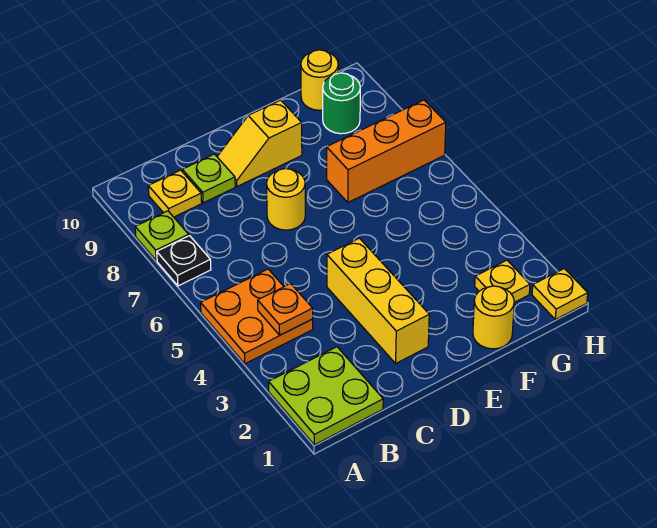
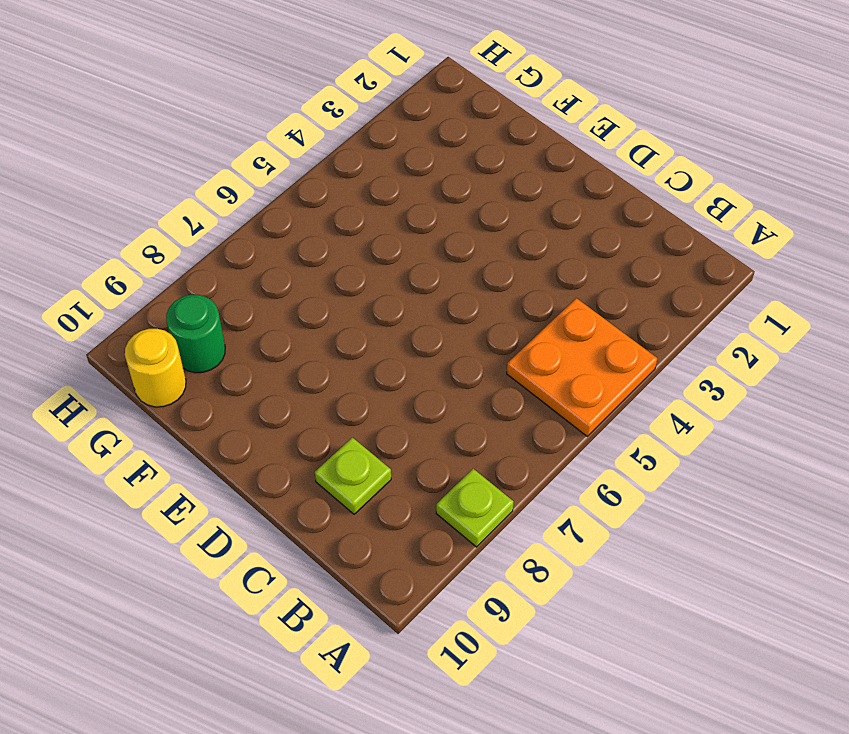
none -> lime plate A1:B2 level 1
none -> black plate A7 level 1
none -> yellow plate B9 level 1

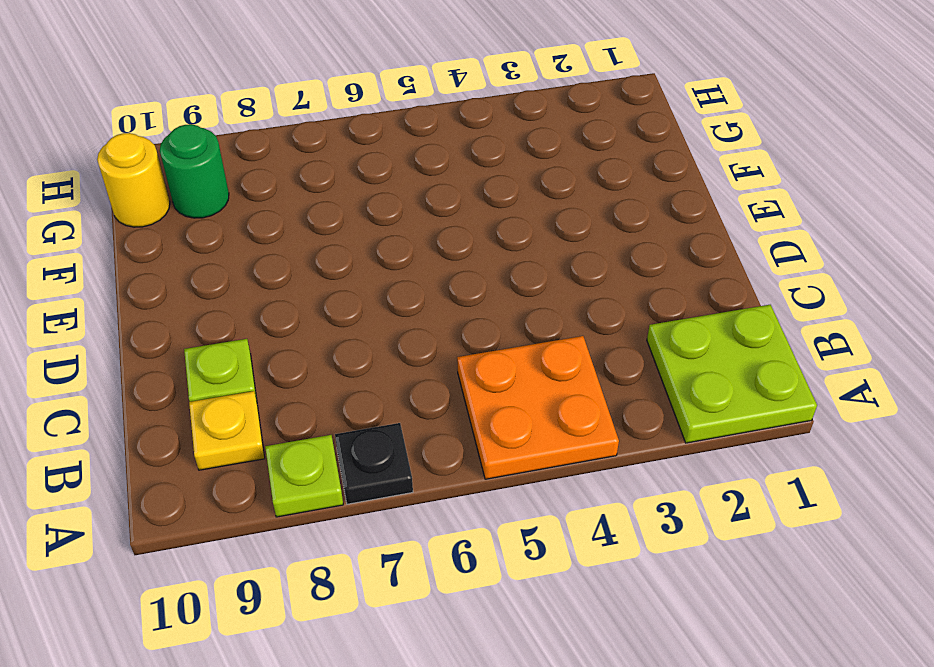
none -> yellow brick D2:D4 level 1
none -> yellow round brick D7 level 1
none -> yellow slope D9:E9 level 1 top E

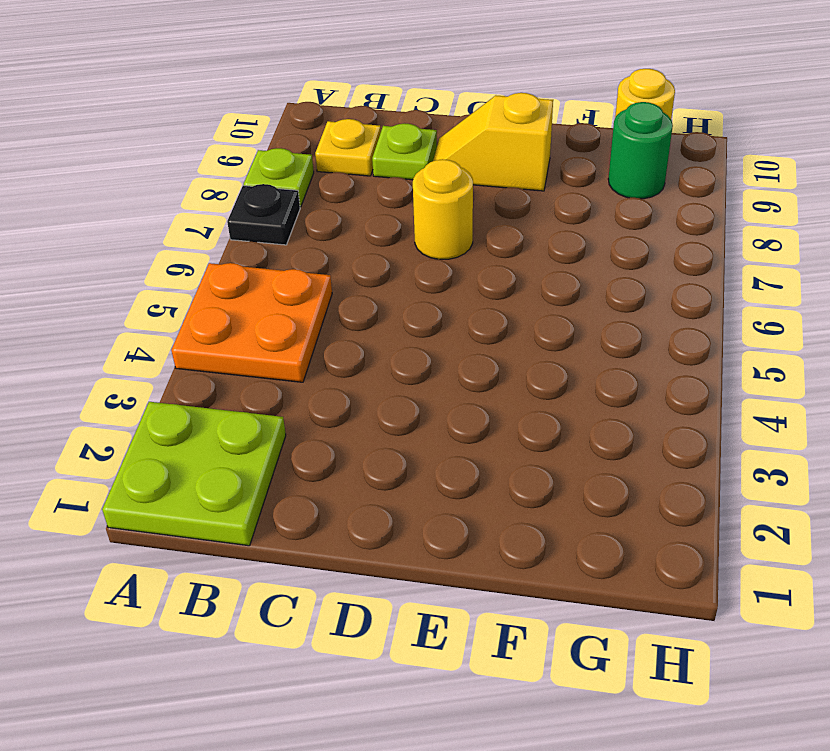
none -> yellow brick D2:D4 level 1
none -> yellow round brick F1 level 1
none -> orange brick F7:H7 level 1

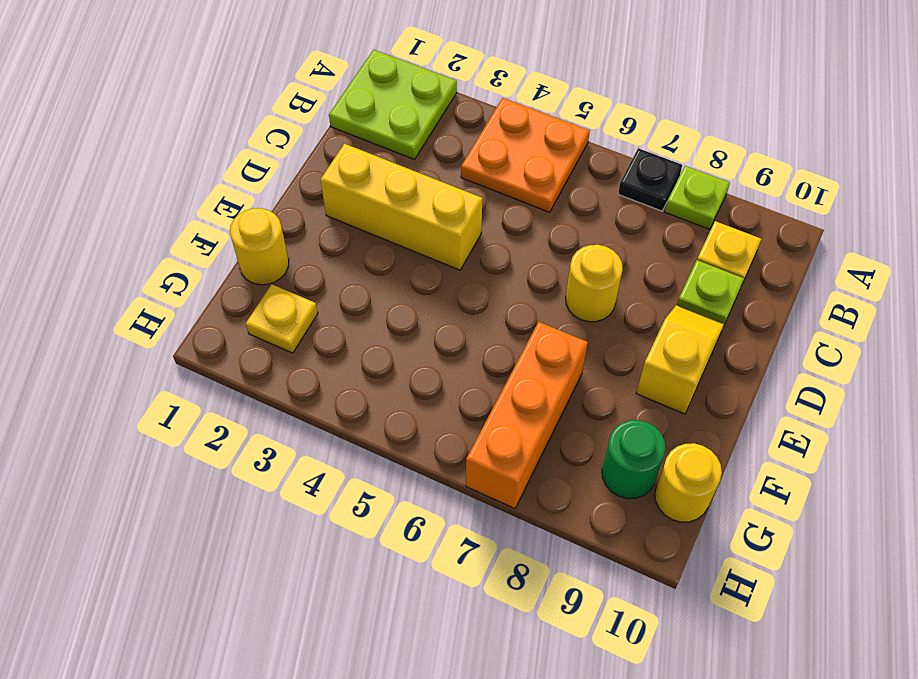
none -> yellow plate H1 level 1
none -> orange plate B4 level 2

